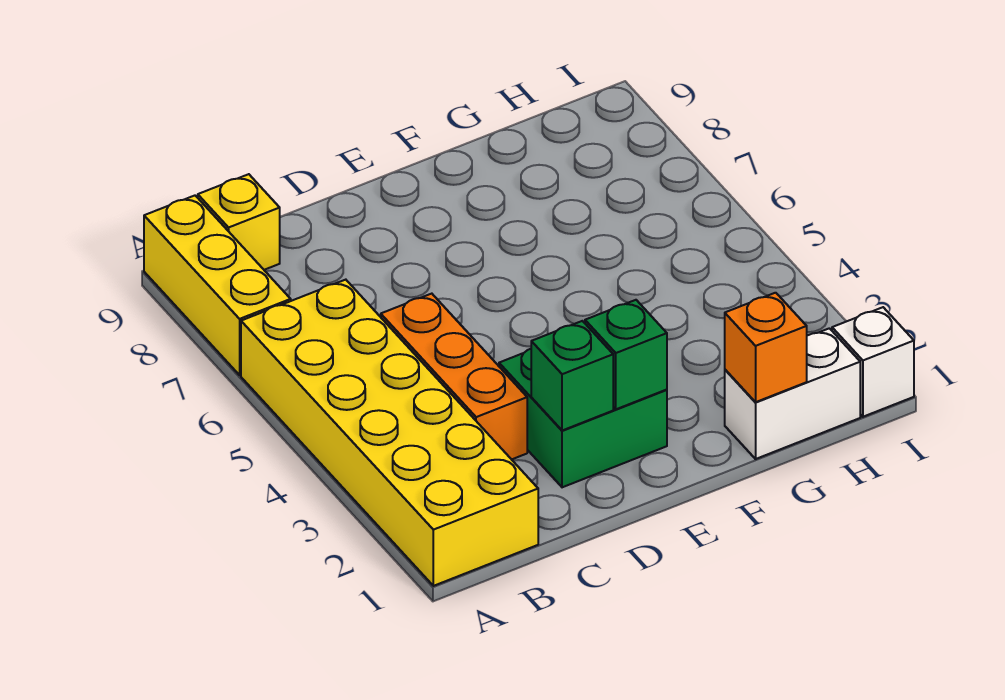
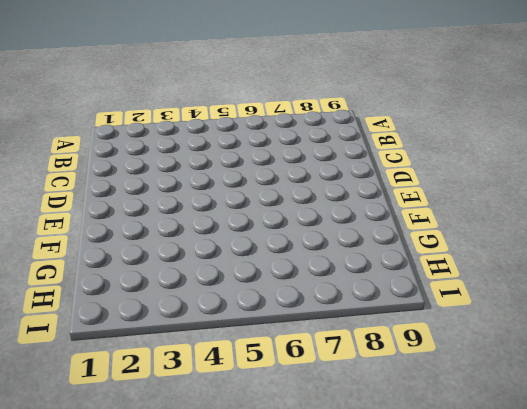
none -> yellow brick A1:B6 level 1
none -> yellow brick A7:A9 level 1

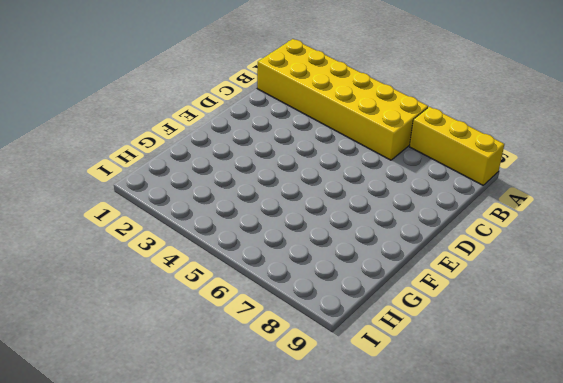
none -> yellow brick B9 level 1
none -> orange brick C3:C5 level 1

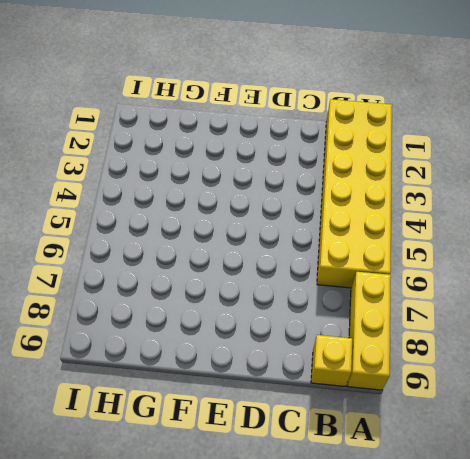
none -> orange brick C3:C5 level 1
none -> green brick D2:E3 level 1

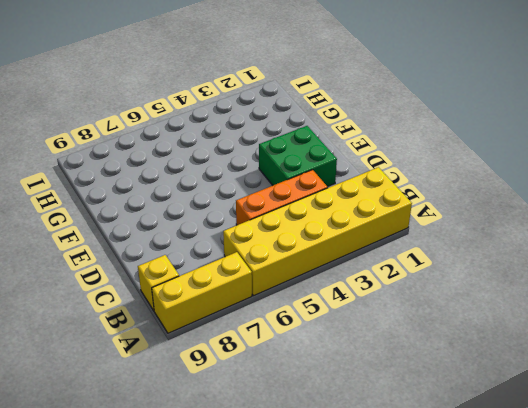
none -> white brick G1:H1 level 1
none -> white brick I1 level 1

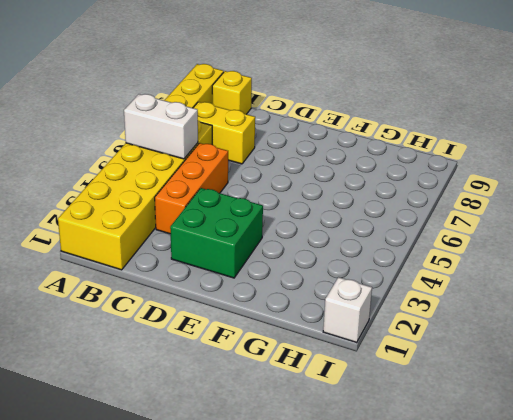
white brick A5:B5 level 2 -> white brick G1:H1 level 1
yellow brick B7:C7 level 1 -> none
none -> green brick D2 level 2
none -> green brick E2 level 2

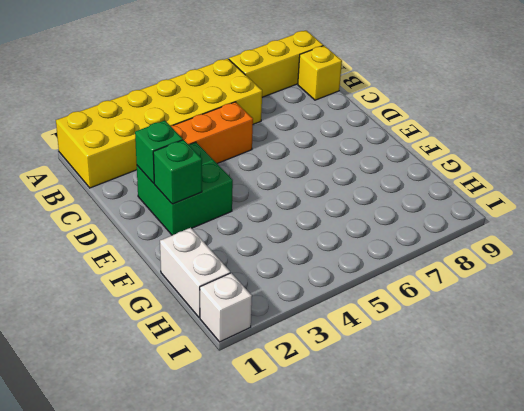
none -> orange brick G1 level 2

